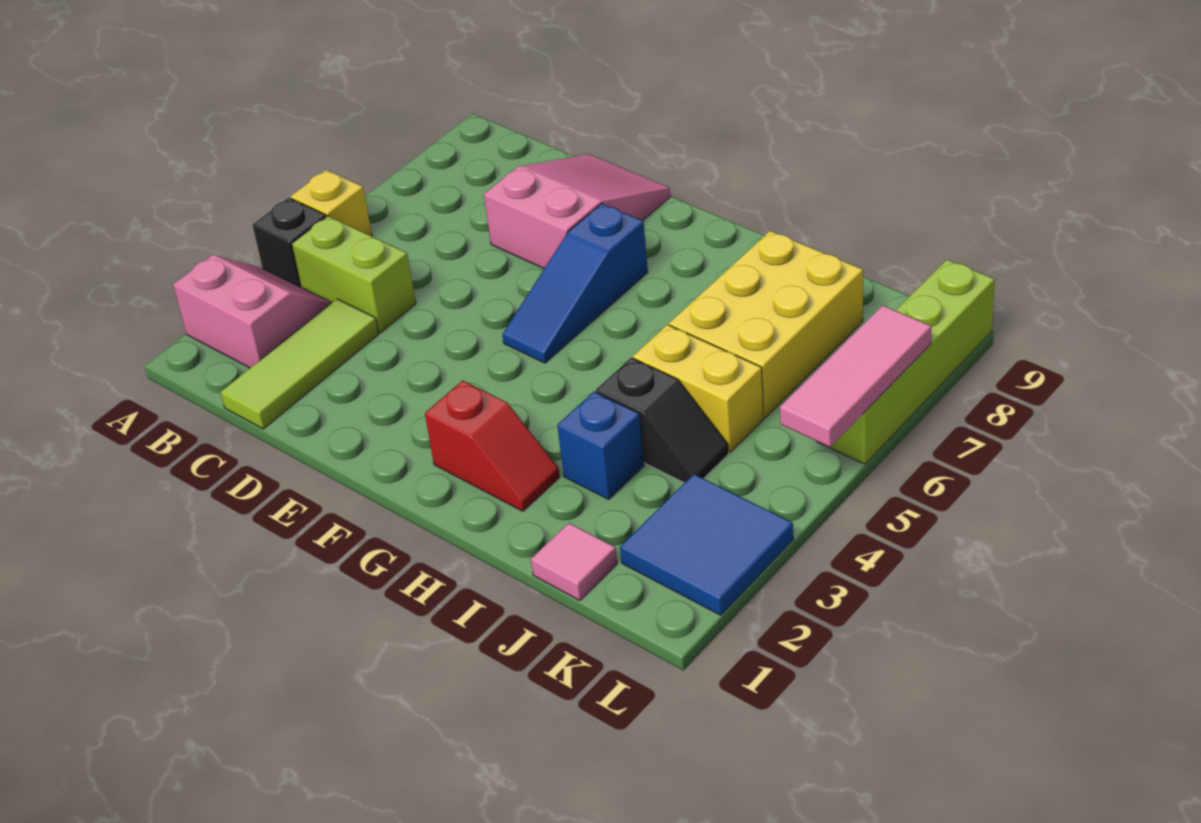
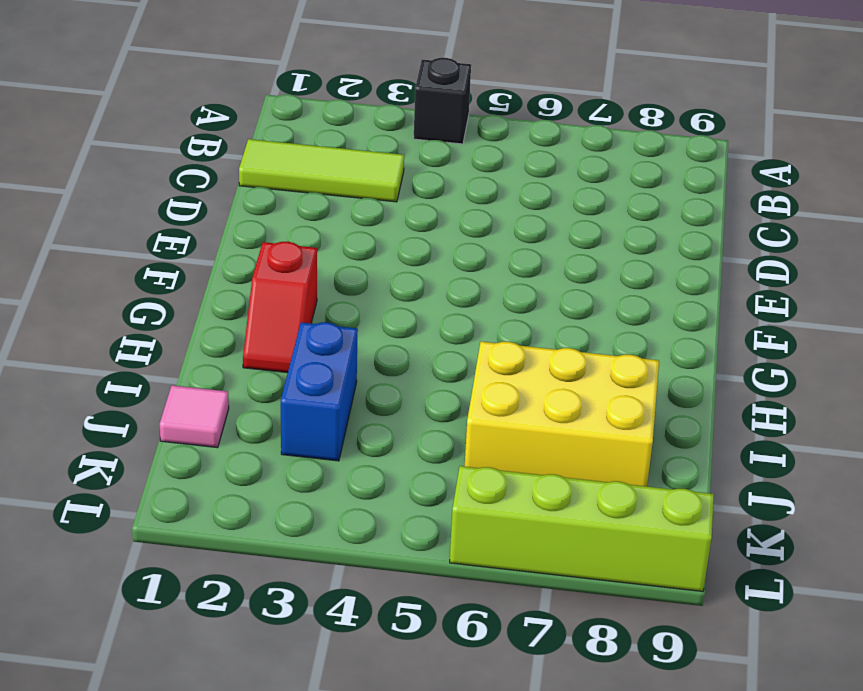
blue brick I3:J3 level 1 -> blue brick I3 level 1
none -> pink slope A2:B3 level 1 top 2
none -> yellow brick A5 level 1
none -> lime brick B4:C4 level 1

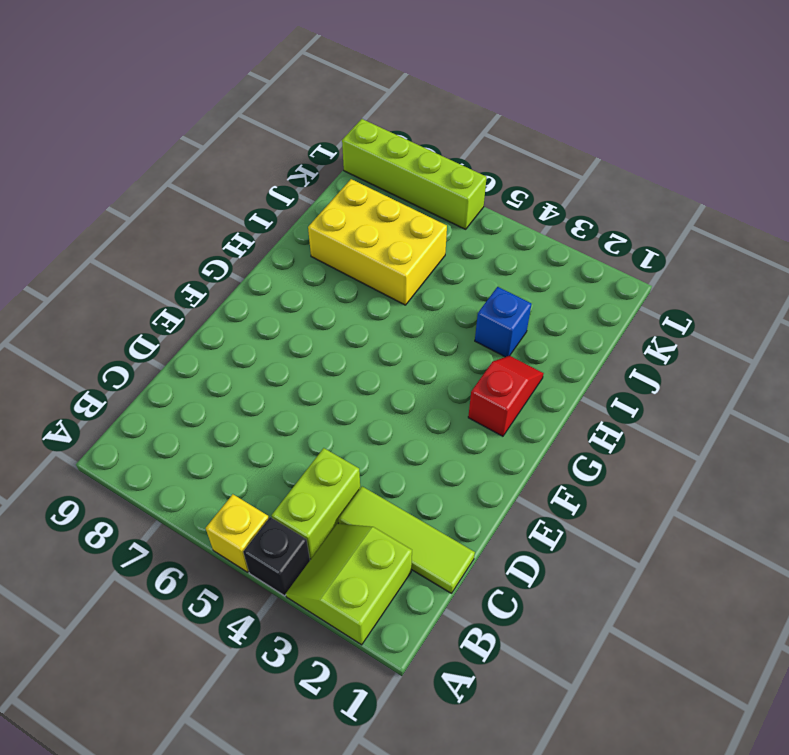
lime slope A2:B3 level 1 top 2 -> pink slope A2:B3 level 1 top 2
none -> pink slope D7:E9 level 1 top 7
none -> blue slope F5:F7 level 1 top 7
none -> black slope I4:J4 level 1 top I

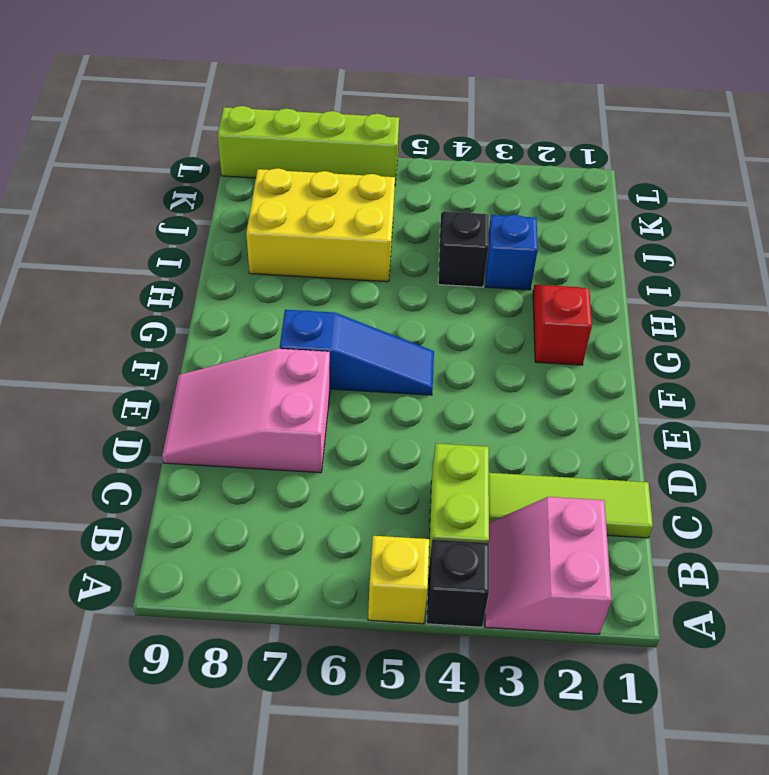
none -> yellow brick I5:J5 level 1
none -> pink tile J1 level 1
none -> blue tile K2:L3 level 1

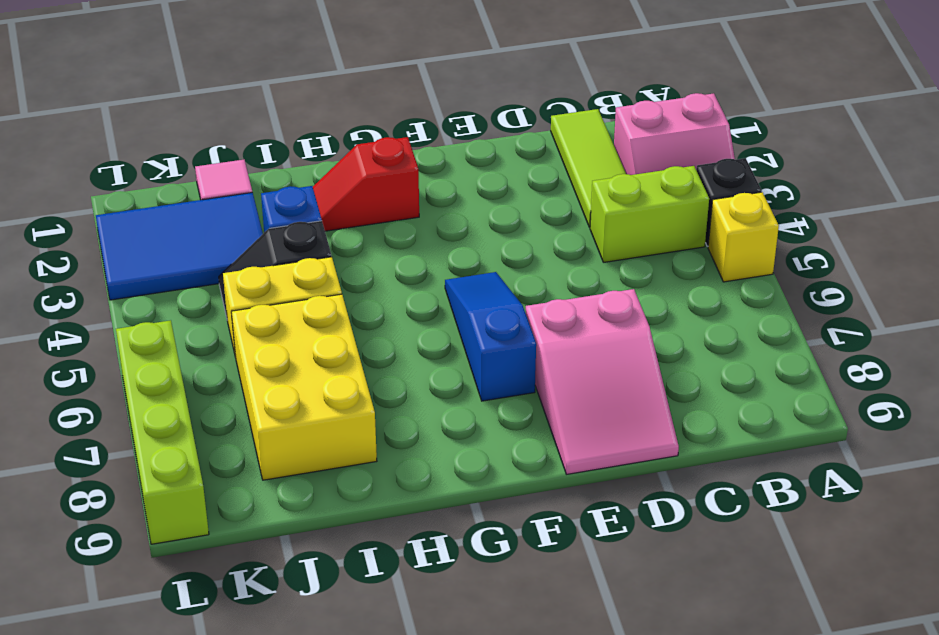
blue tile J2:L3 level 1 -> blue tile K2:L3 level 1
none -> pink tile L5:L7 level 2

